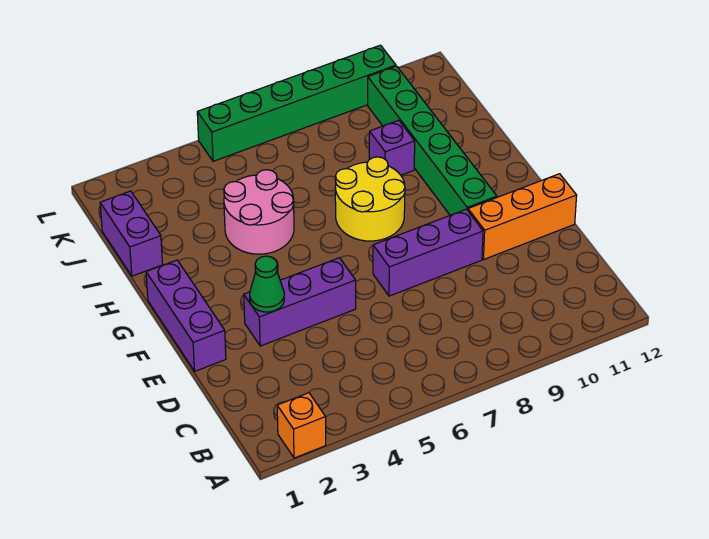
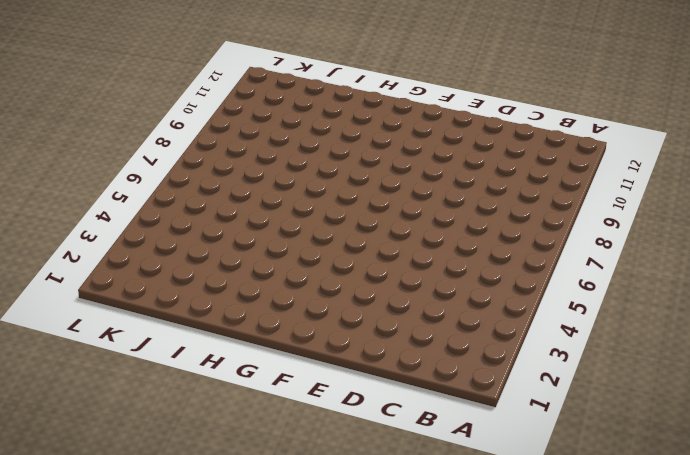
none -> orange brick A2 level 1
none -> purple brick E1:G1 level 1
none -> purple brick E3:E5 level 1

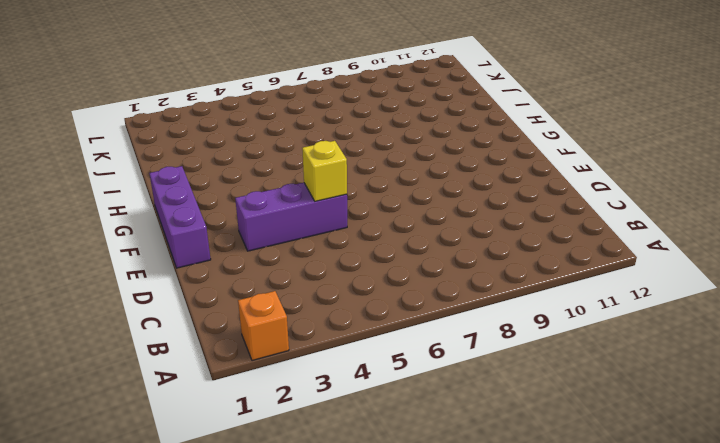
yellow brick E5 level 2 -> none
none -> purple brick E7:E9 level 1
none -> orange brick E10:E12 level 1
none -> green brick F10:K10 level 1

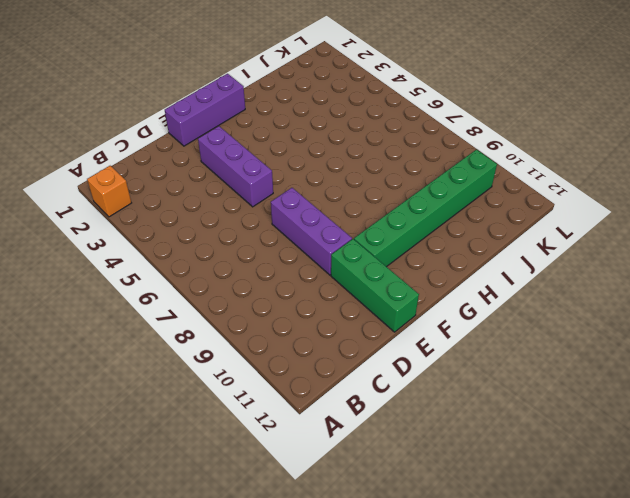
green brick E10:E12 level 1 -> orange brick E10:E12 level 1
none -> yellow round brick G7:H8 level 1
none -> pink round brick H4:I5 level 1
none -> purple brick I1:J1 level 1

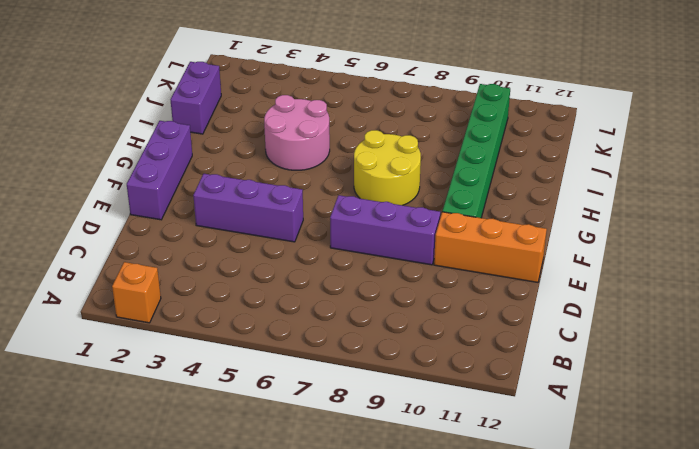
none -> purple brick I9 level 1
none -> green brick L5:L10 level 1
none -> green cone E3 level 2

